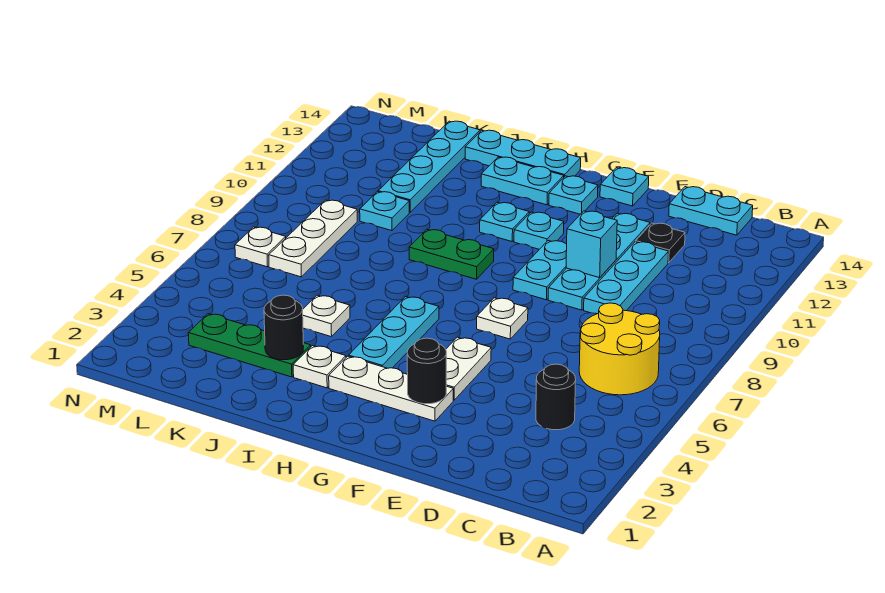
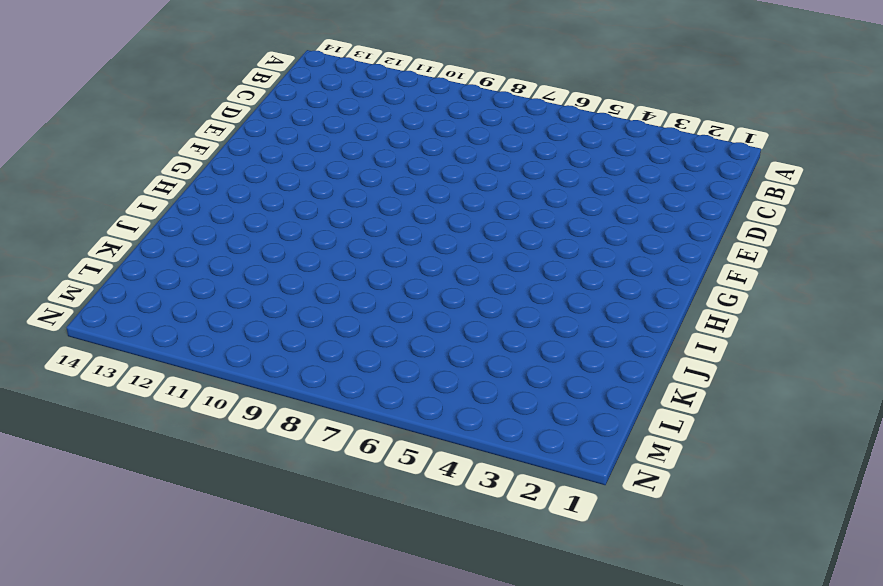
none -> yellow round brick B6:C7 level 1
none -> black round brick C4 level 1
none -> cyan plate C14:D14 level 1

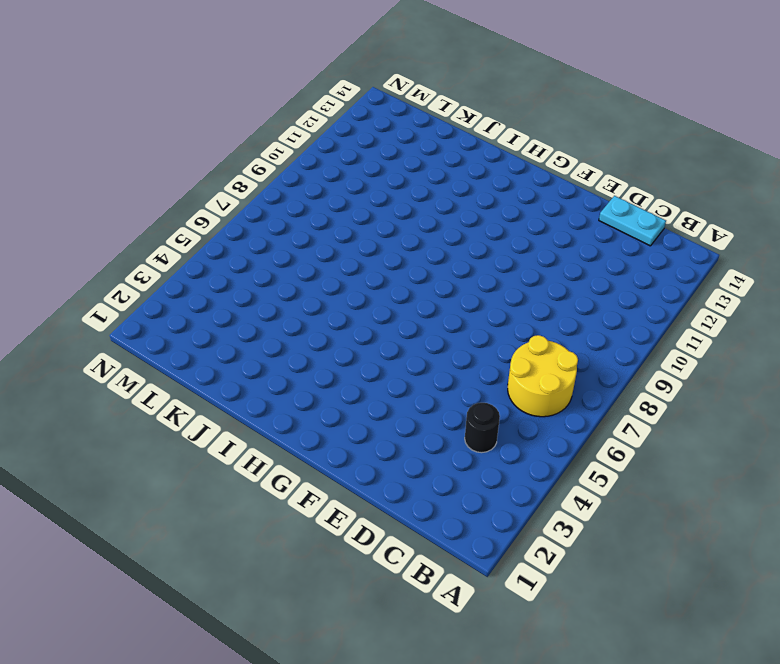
none -> cyan plate D9:D11 level 1
none -> black plate D12 level 1
none -> cyan plate E9:E12 level 1

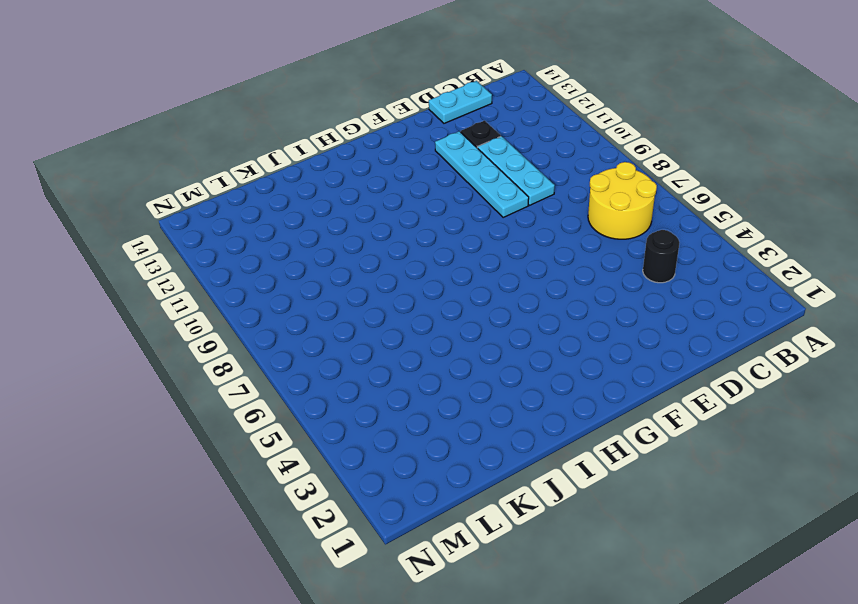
none -> white plate F3:H3 level 1
none -> white plate F4:F5 level 1
none -> white plate F7 level 1

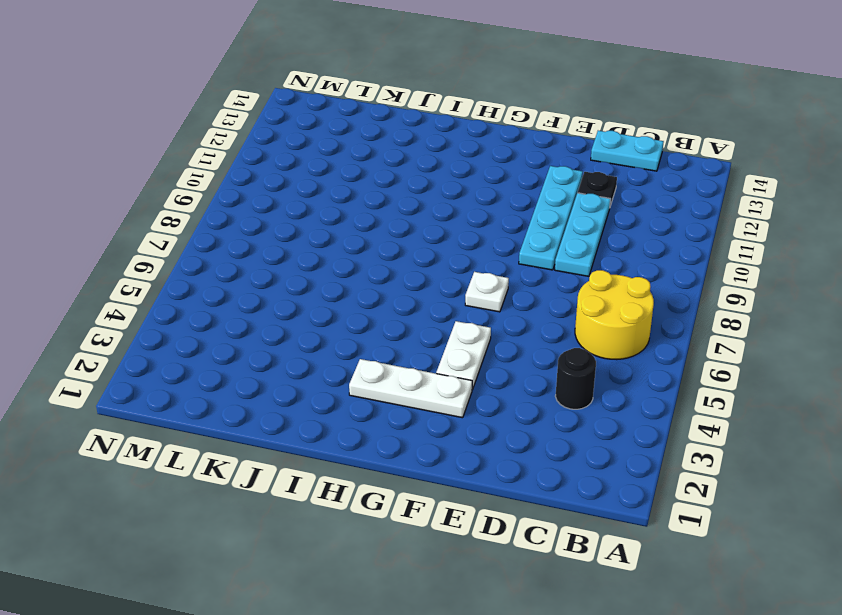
none -> cyan plate F9:F10 level 1
none -> cyan plate F14 level 1
none -> cyan plate G11 level 1

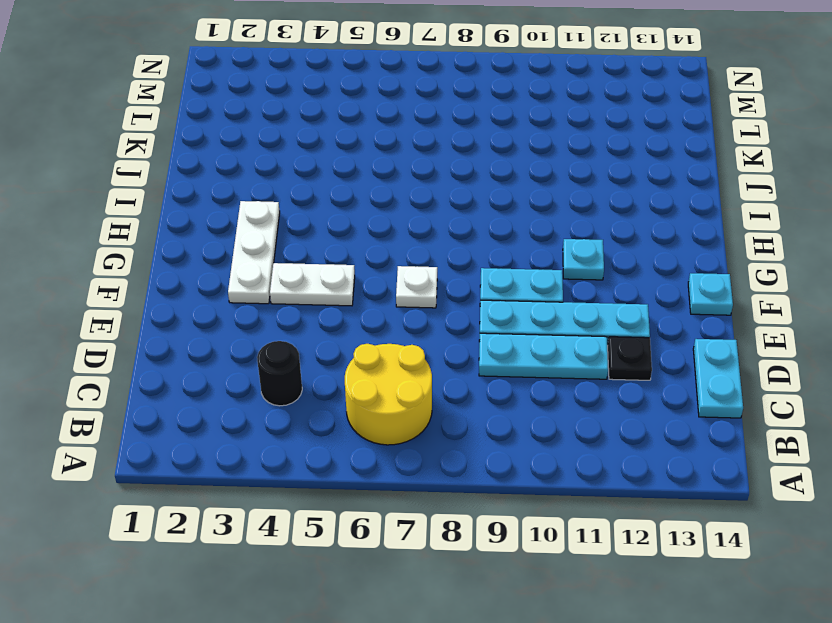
none -> cyan plate G13 level 1
none -> cyan plate H4:H6 level 1
none -> green plate H9:I9 level 1

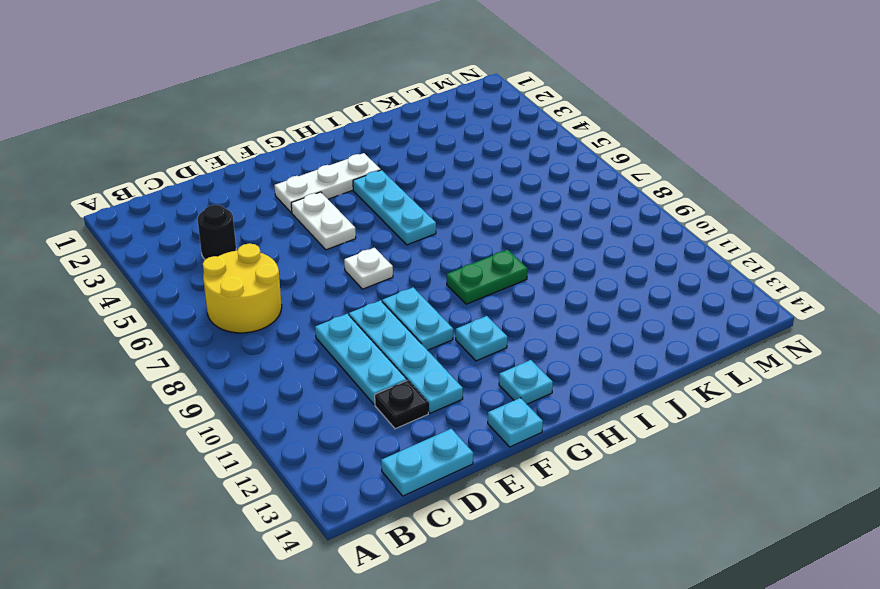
none -> cyan plate H11 level 1
none -> cyan plate H13:I13 level 1
none -> cyan plate H14:J14 level 1

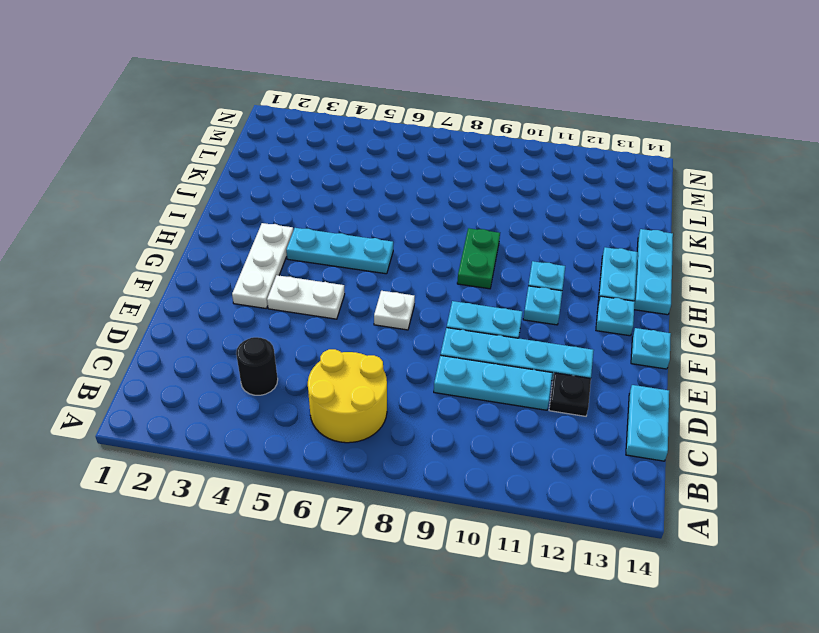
none -> white plate I3 level 1
none -> green plate J3:L3 level 1
none -> white plate J5 level 1

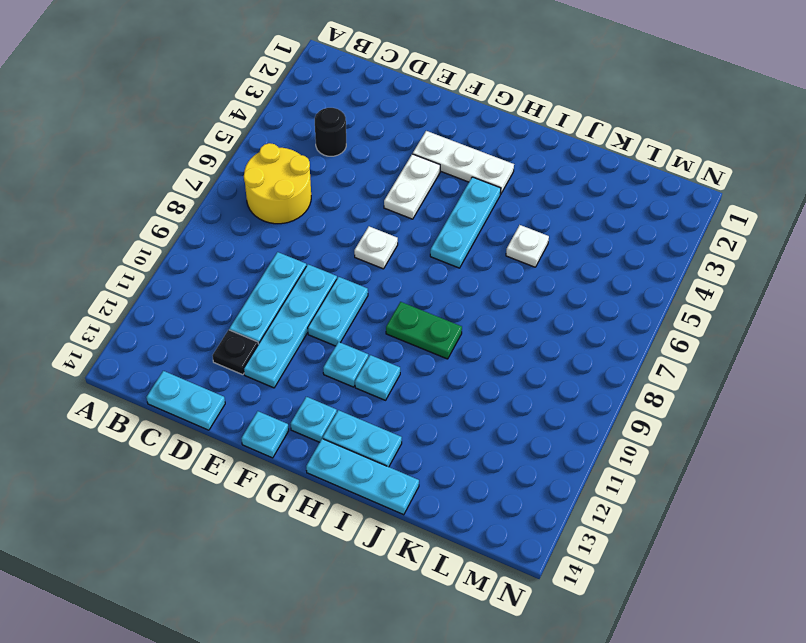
none -> white plate I3 level 1
none -> green plate J3:L3 level 1
none -> cyan plate K10 level 1

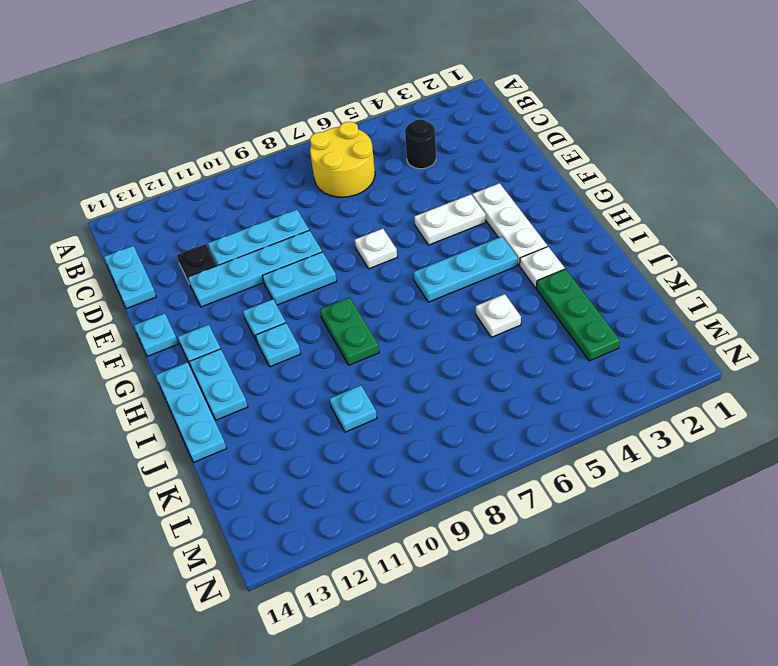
none -> cyan plate K11:K14 level 1
none -> white plate L7:L9 level 1
none -> white plate M7 level 1

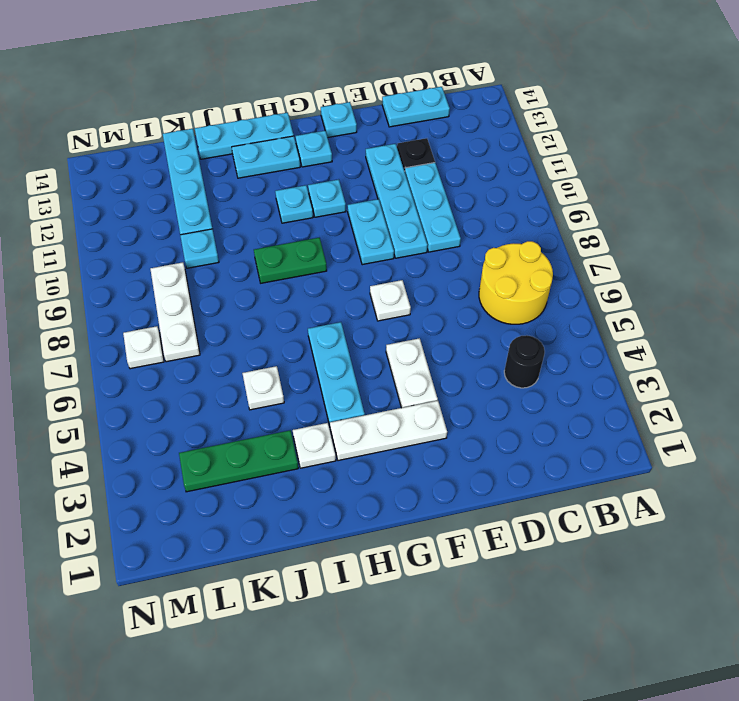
none -> cyan brick E10 level 2
none -> black round brick F3 level 2
none -> black round brick J3 level 2

